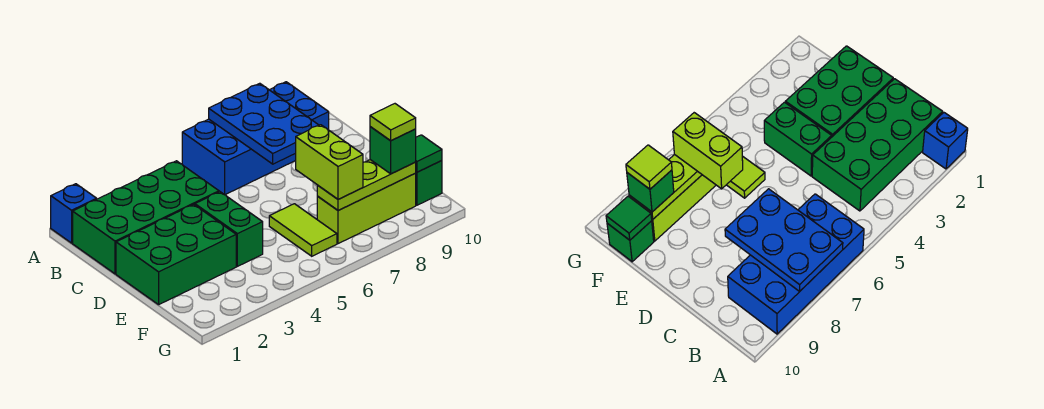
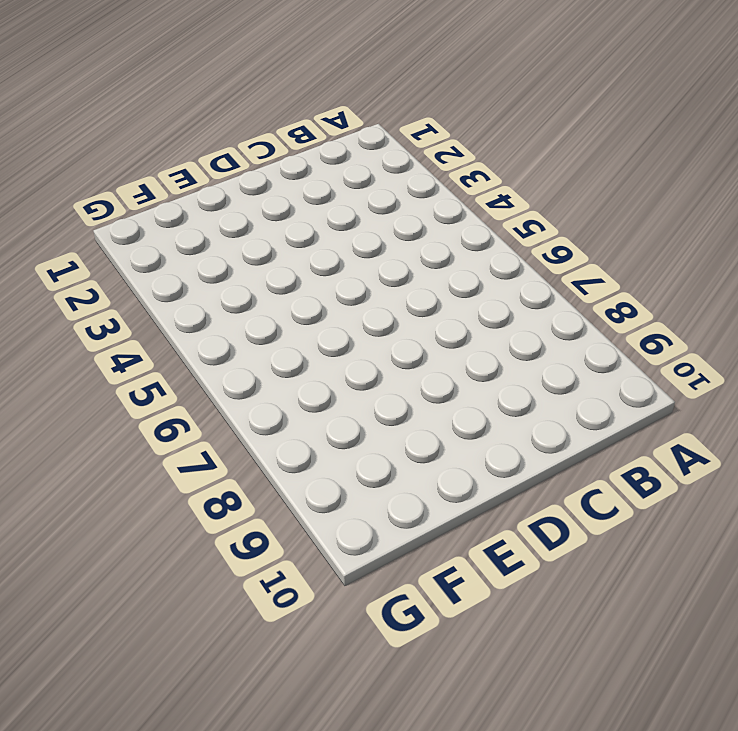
none -> blue brick A1 level 1
none -> blue brick A6:B9 level 1
none -> green brick B1:C4 level 1

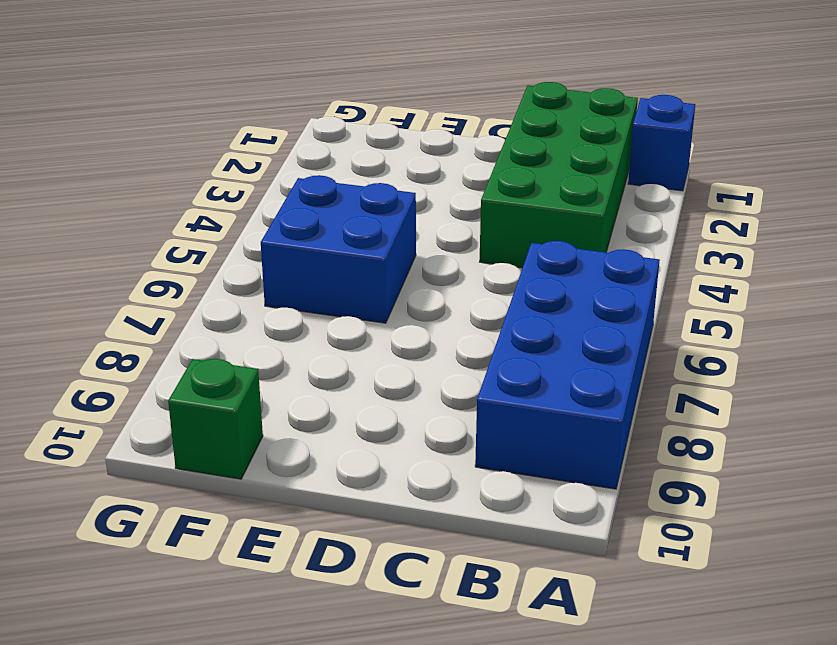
blue brick E5:F6 level 1 -> lime tile E6:F6 level 1
none -> green brick D1:E3 level 1
none -> green brick D4:E4 level 1
none -> lime brick F7:F9 level 1

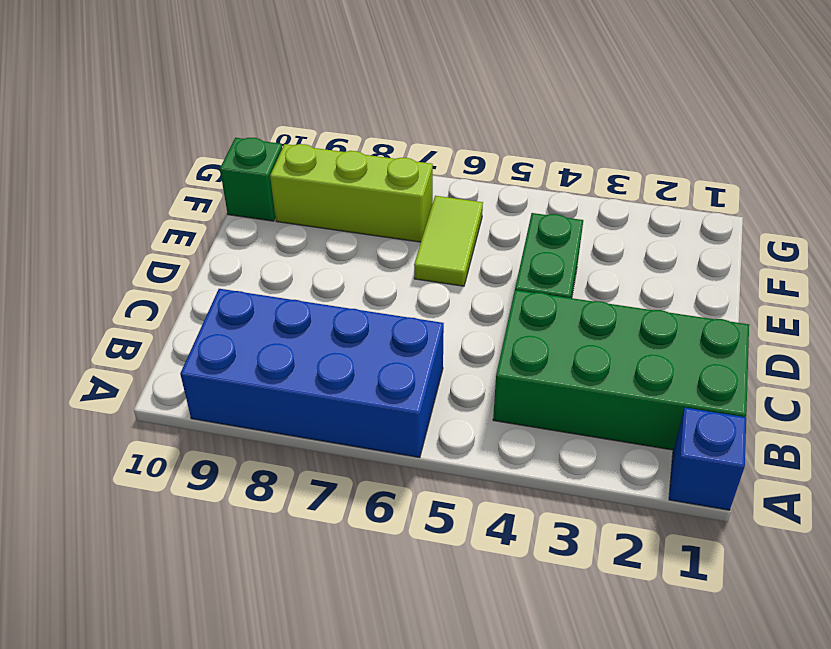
none -> green brick D1:E3 level 1
none -> blue plate A7:C8 level 2
none -> lime plate F7:F9 level 2

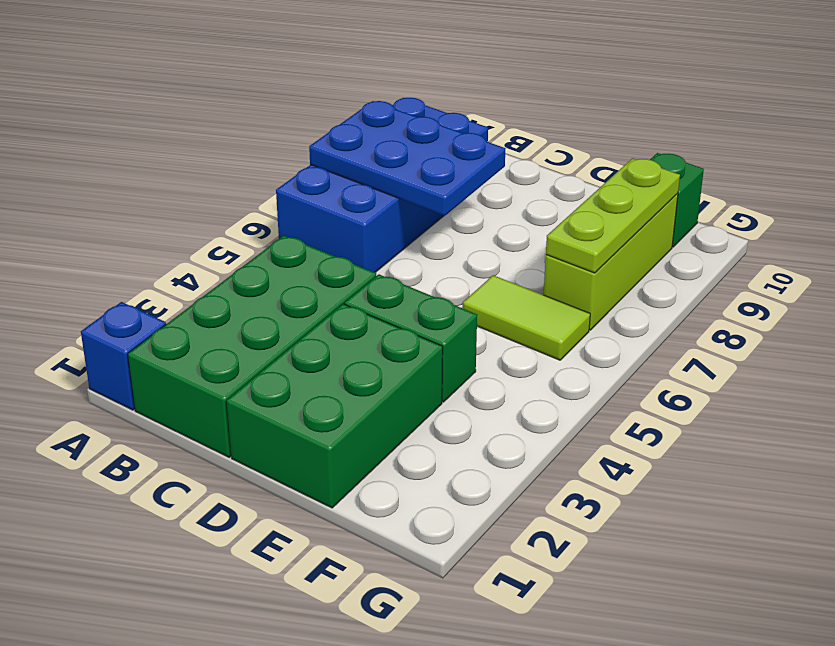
none -> green tile F10 level 2
none -> lime brick E7:F7 level 3
none -> green brick F9 level 3

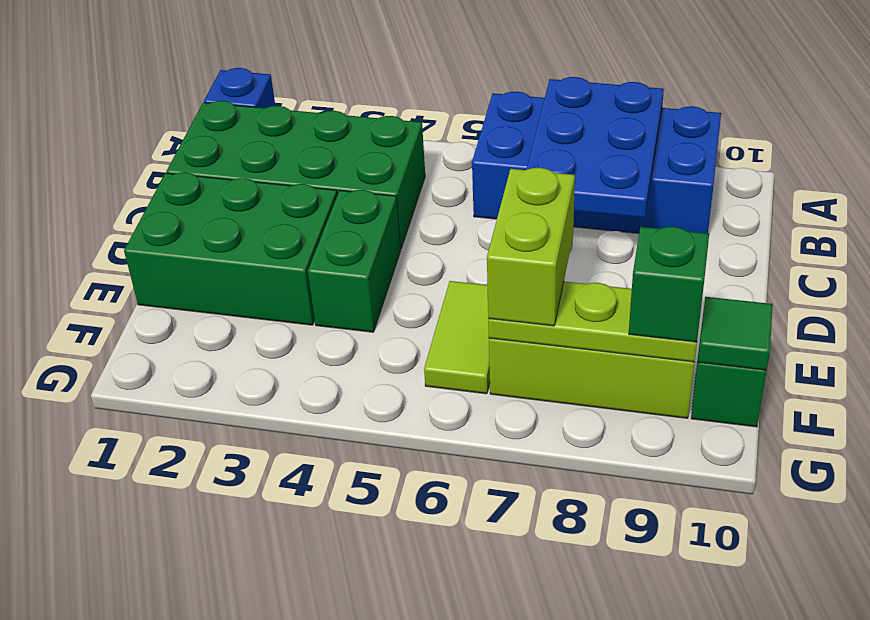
none -> lime tile F9 level 4

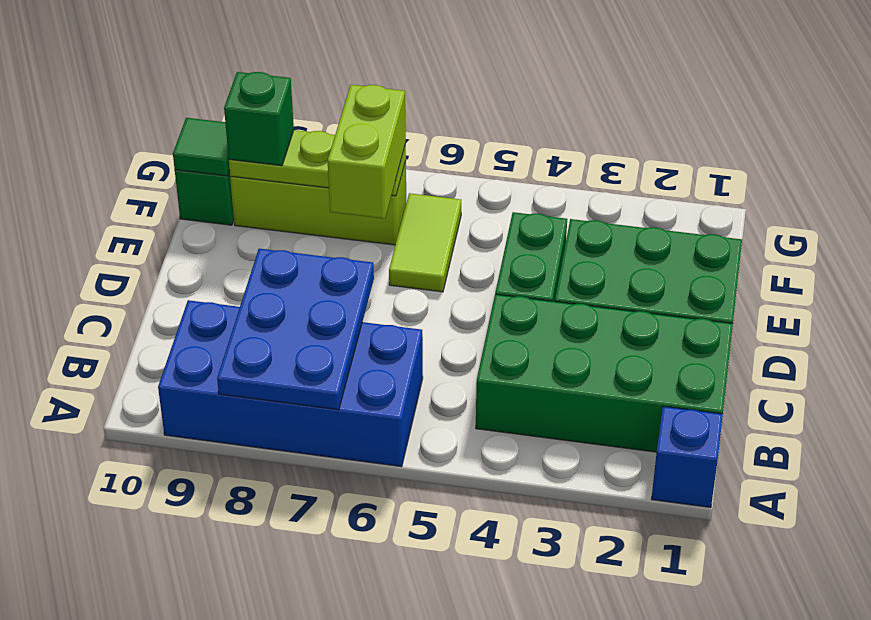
none -> lime tile F9 level 4

